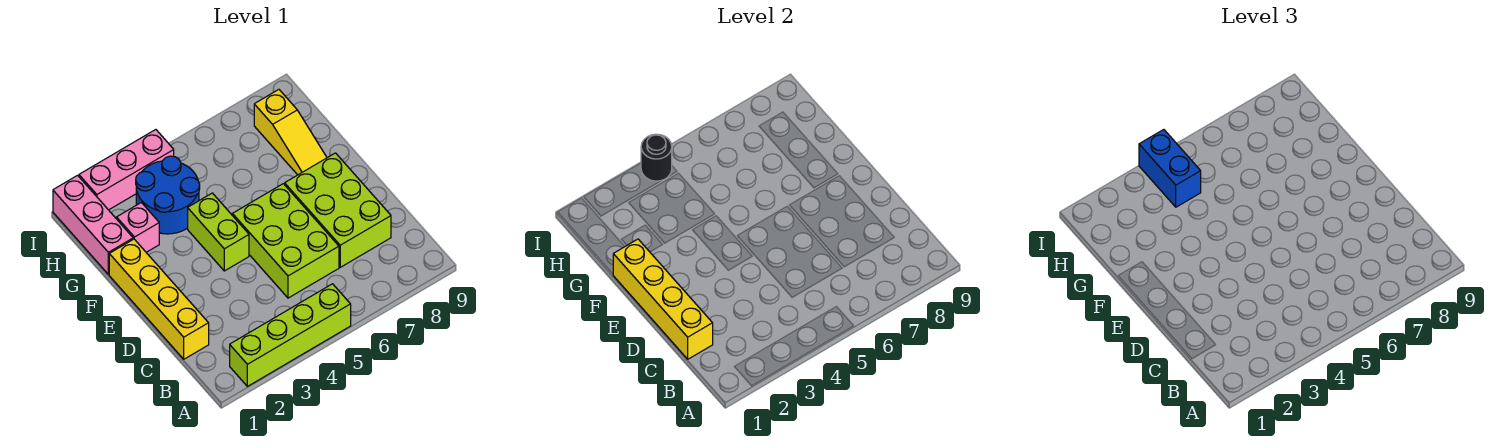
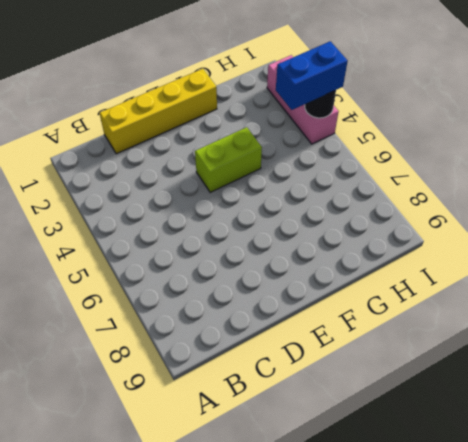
none -> lime brick A2:A5 level 1
none -> lime brick C5:E6 level 1
none -> lime brick C7:E8 level 1

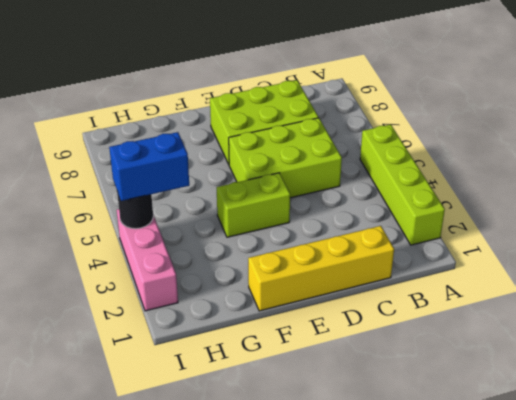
none -> yellow slope F8:H8 level 1 top H
none -> pink brick G1:I1 level 1
none -> pink brick G2 level 1

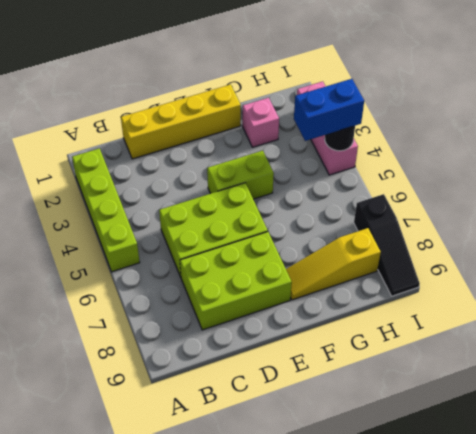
black slope I7:I9 level 1 top 7 -> none
none -> pink brick G1:I1 level 1
none -> blue round brick G3:H4 level 1
none -> yellow brick C1:F1 level 2

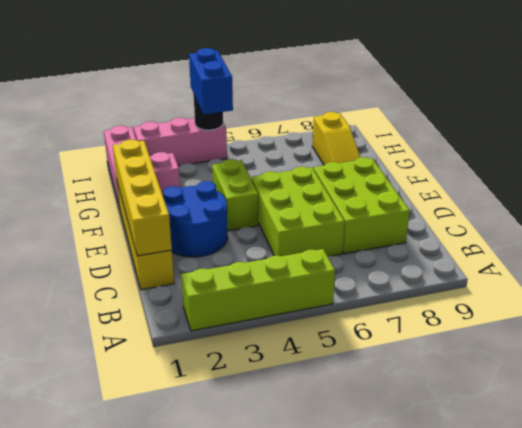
blue round brick D2:E3 level 1 -> blue round brick G3:H4 level 1

